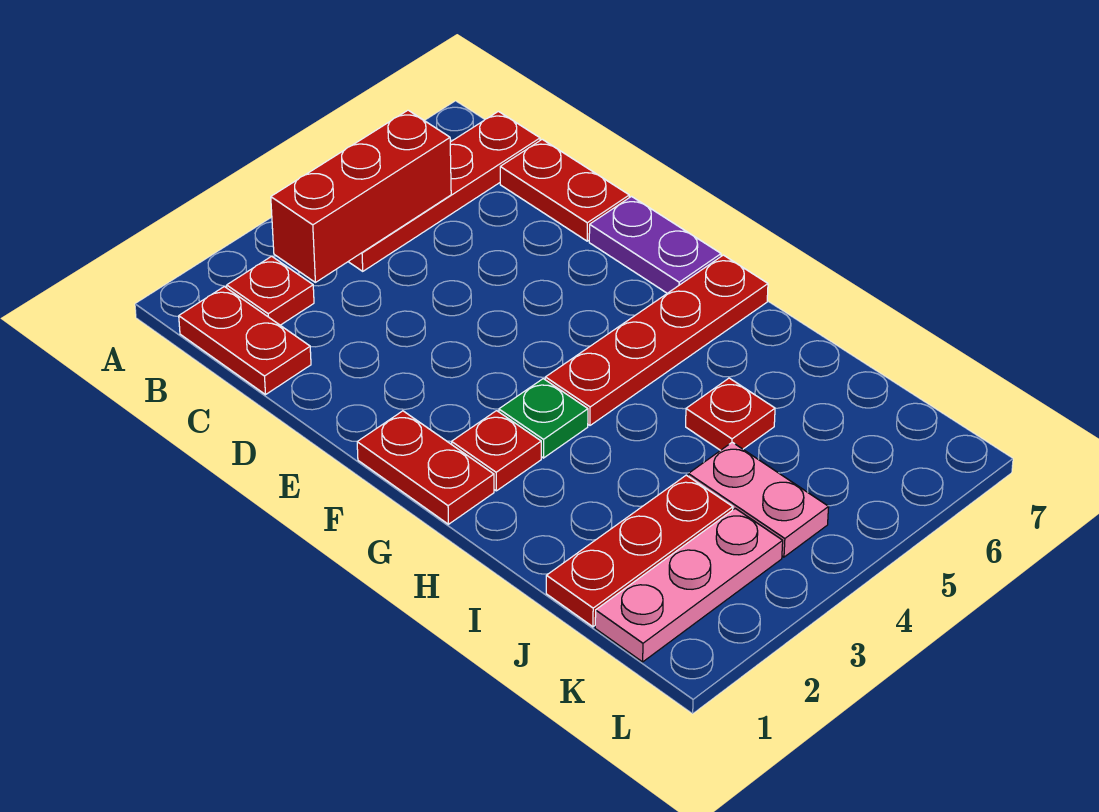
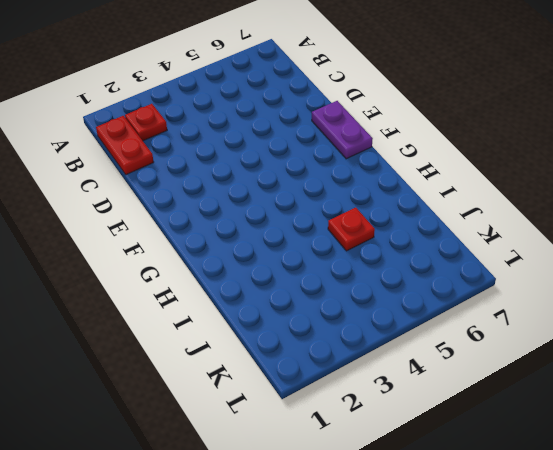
none -> red plate B4:B7 level 1
none -> red plate C7:D7 level 1
none -> red plate F1:G1 level 1

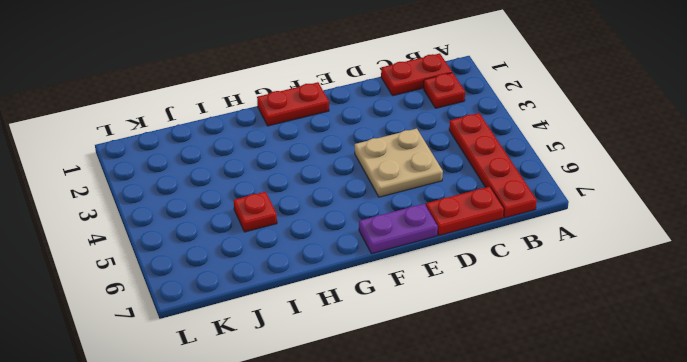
tan plate D4:E5 level 1 -> none
none -> red plate G2 level 1
none -> green plate G3 level 1
none -> red plate G4:G7 level 1

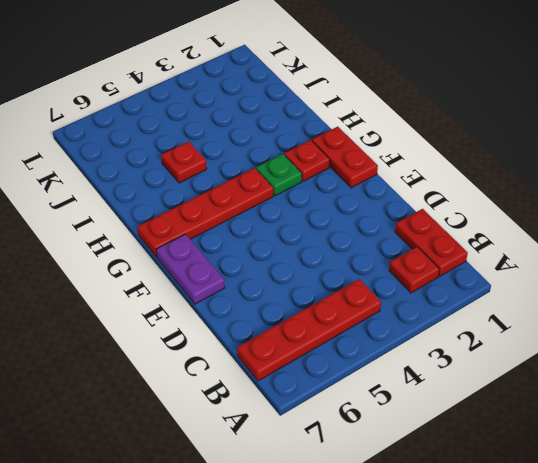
none -> red plate C7:D7 level 1
none -> red plate J1:J3 level 1
none -> pink plate J4:K4 level 1

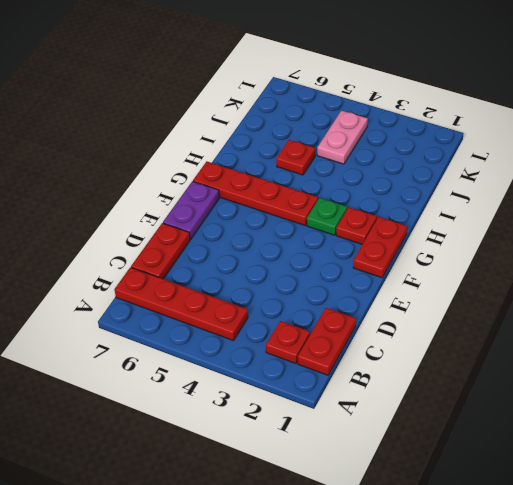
none -> red plate J1:J3 level 1
none -> pink plate K1:K3 level 1
none -> red brick B3:B5 level 2

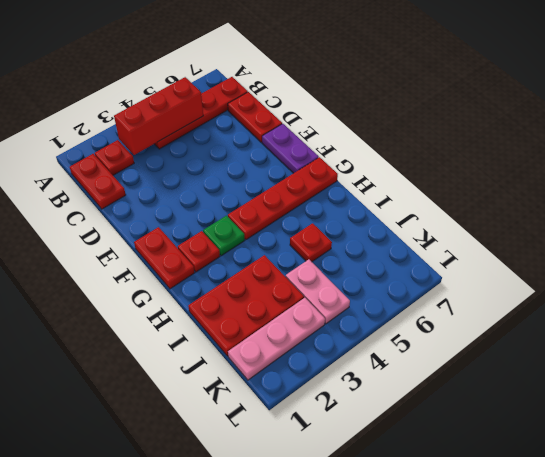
red plate I1:J3 level 1 -> red plate J1:J3 level 1

